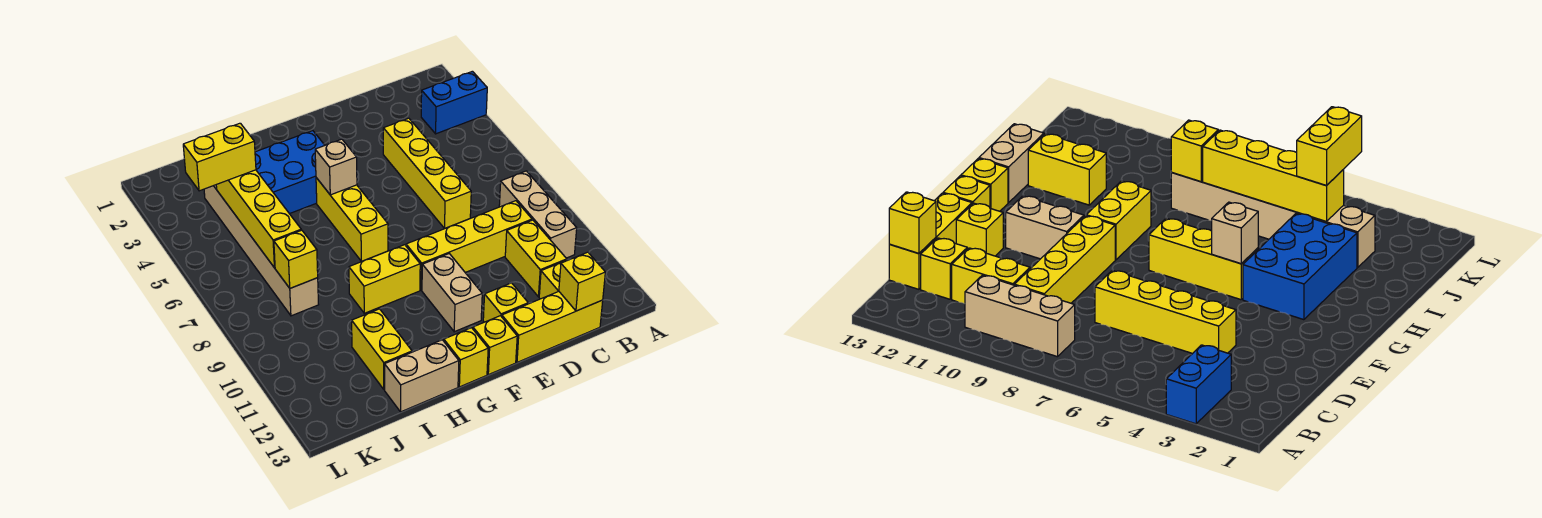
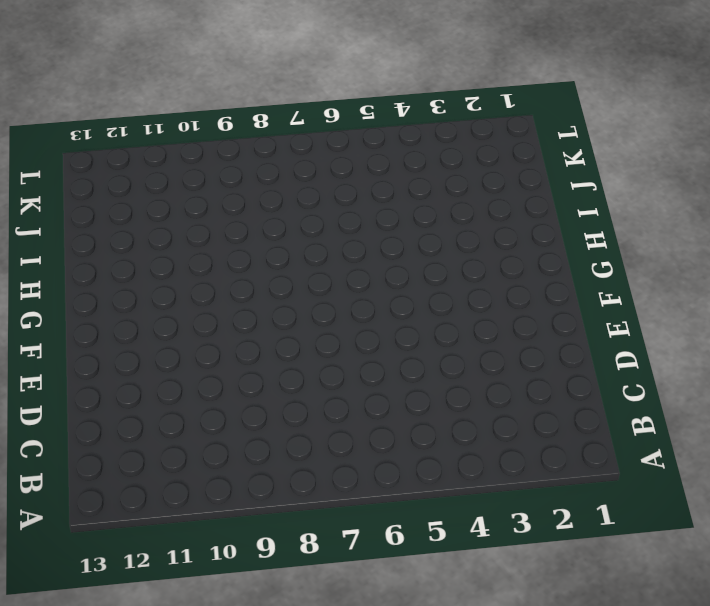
none -> blue brick A3:B3 level 1
none -> tan brick B8:B10 level 1
none -> yellow brick C9:F9 level 1

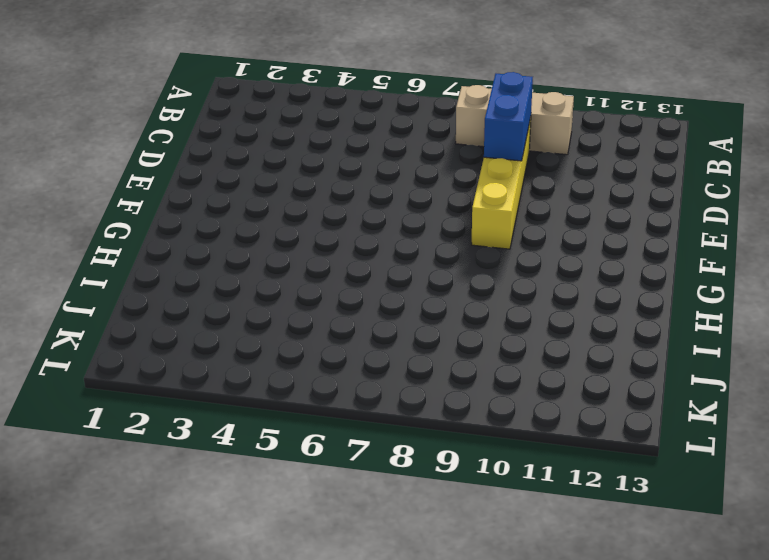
blue brick C9:D9 level 2 -> blue brick A3:B3 level 1
none -> yellow brick C10:C11 level 1
none -> yellow brick C12 level 1
none -> yellow brick C13:E13 level 1

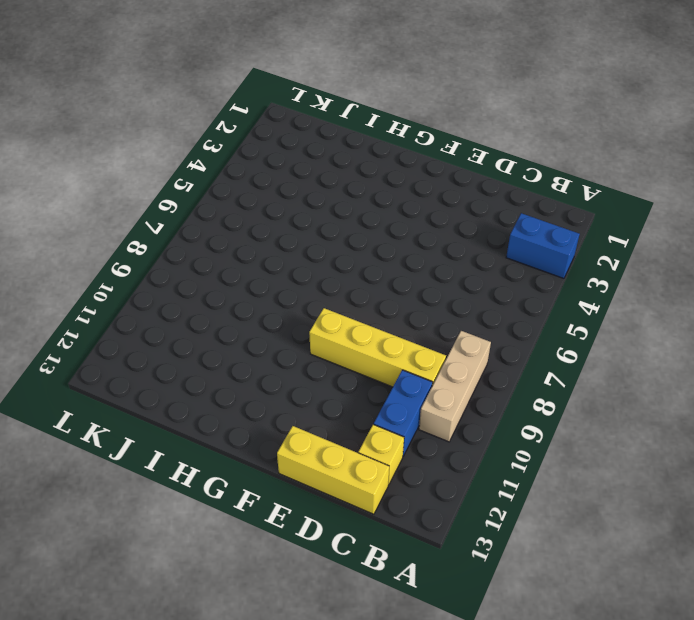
blue brick C10:C11 level 1 -> yellow brick C10:C11 level 1
none -> yellow brick D4:D7 level 1
none -> yellow brick E12 level 1
none -> tan brick F10:F11 level 1

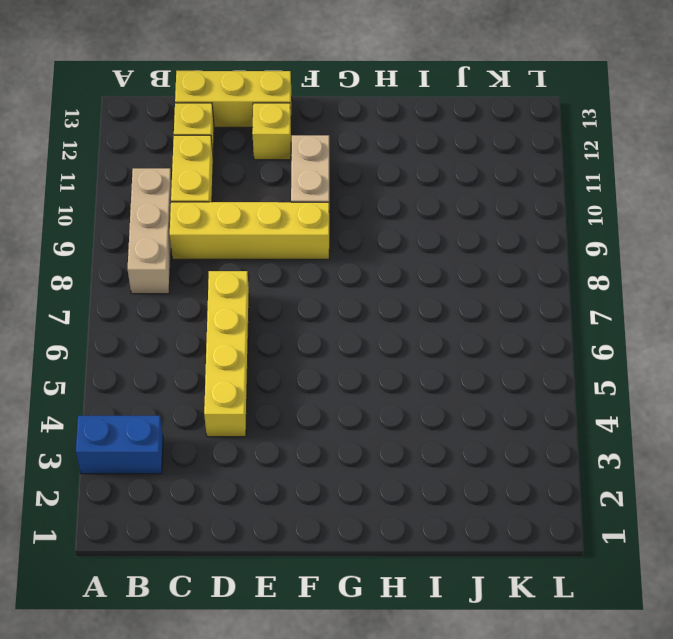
none -> yellow brick F13 level 1
none -> blue brick G3:I4 level 1
none -> yellow brick G5:G7 level 1

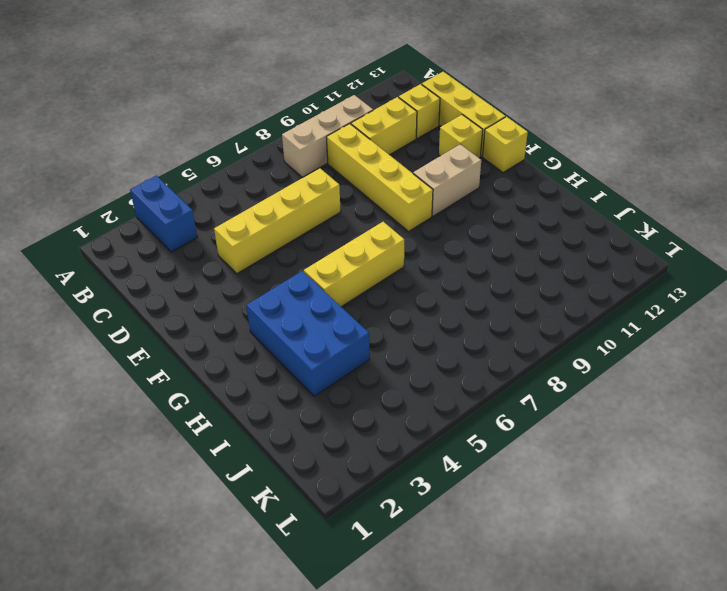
none -> yellow brick G9:H9 level 1
none -> yellow brick G13 level 1
none -> tan brick H13:I13 level 1

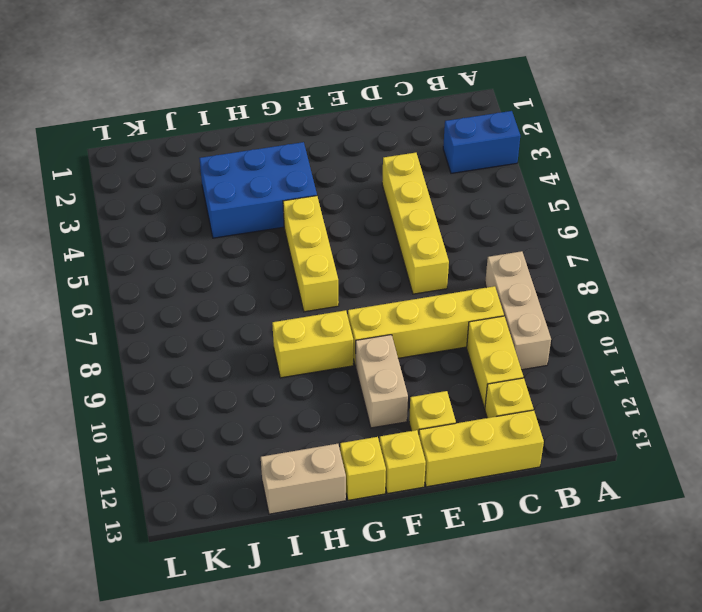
none -> yellow brick I11:I12 level 1
none -> tan brick J3:J8 level 1
none -> yellow brick C13 level 2

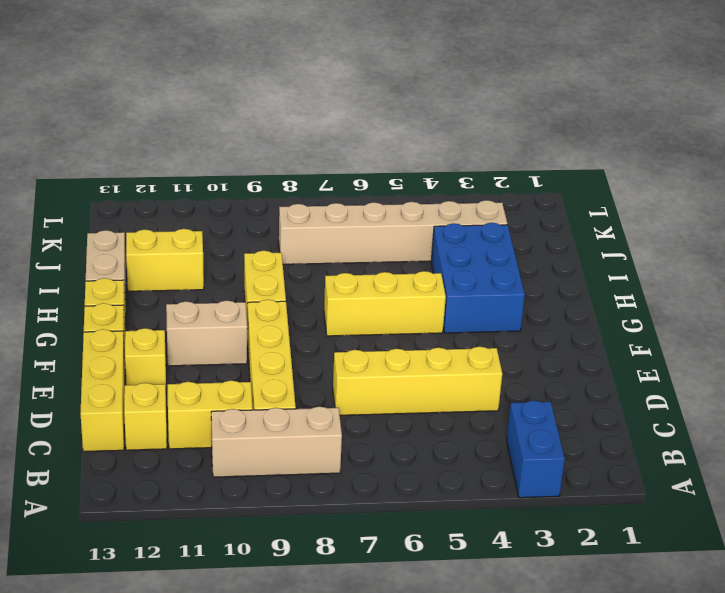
none -> yellow brick C13 level 2
none -> tan brick G5 level 2
none -> yellow brick J4:J7 level 2

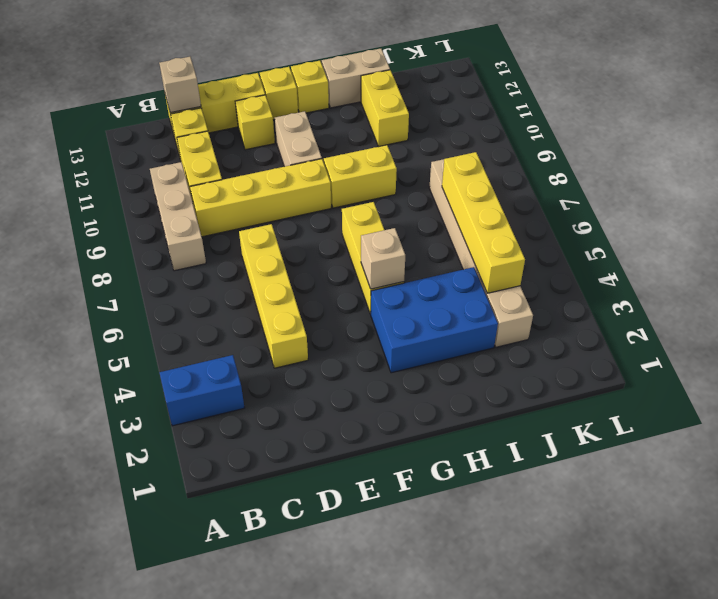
tan brick C13 level 2 -> yellow brick C13 level 2
none -> yellow brick J8 level 2
none -> yellow brick J4:K4 level 3

